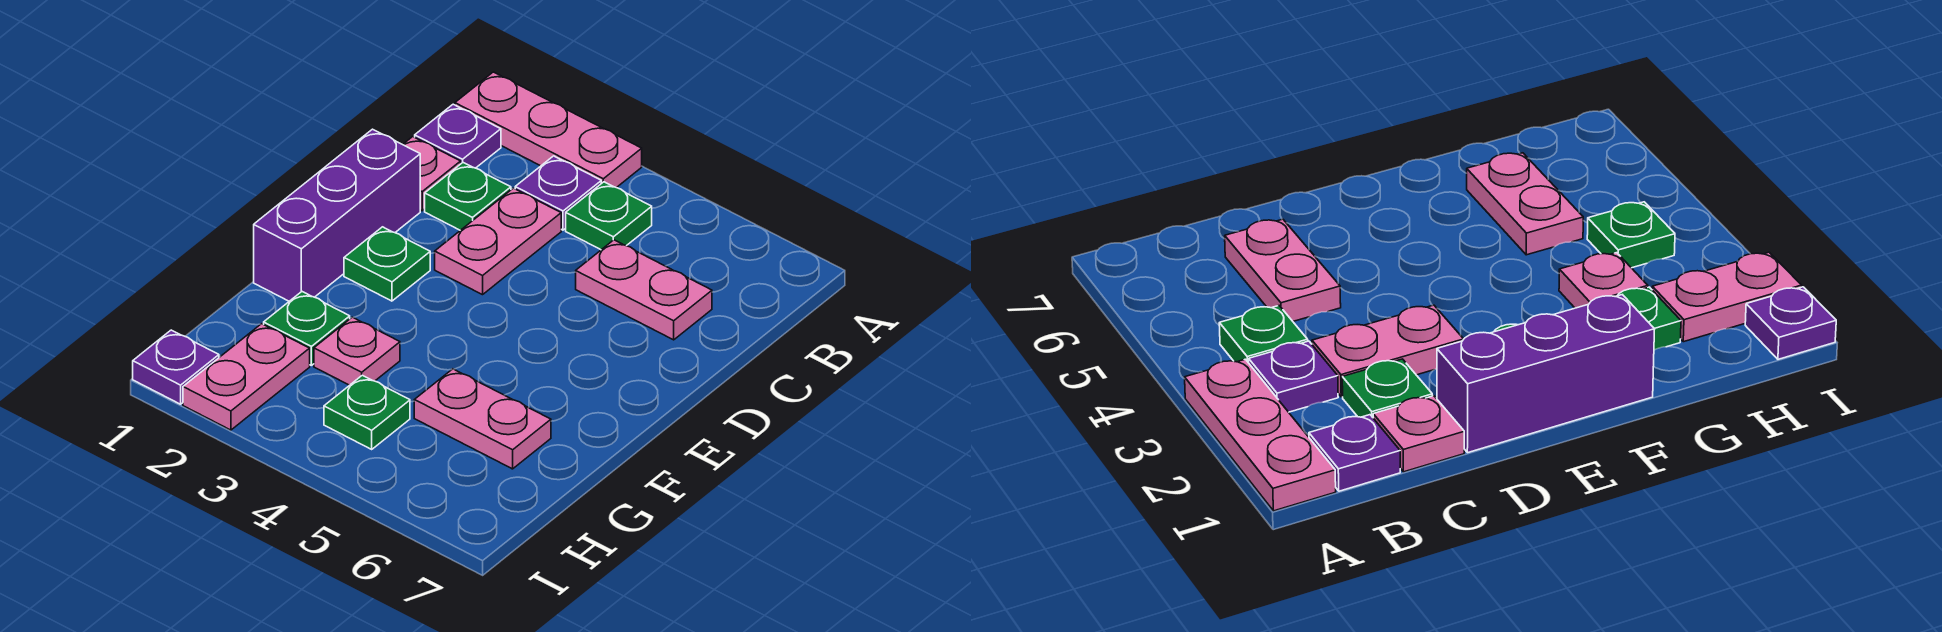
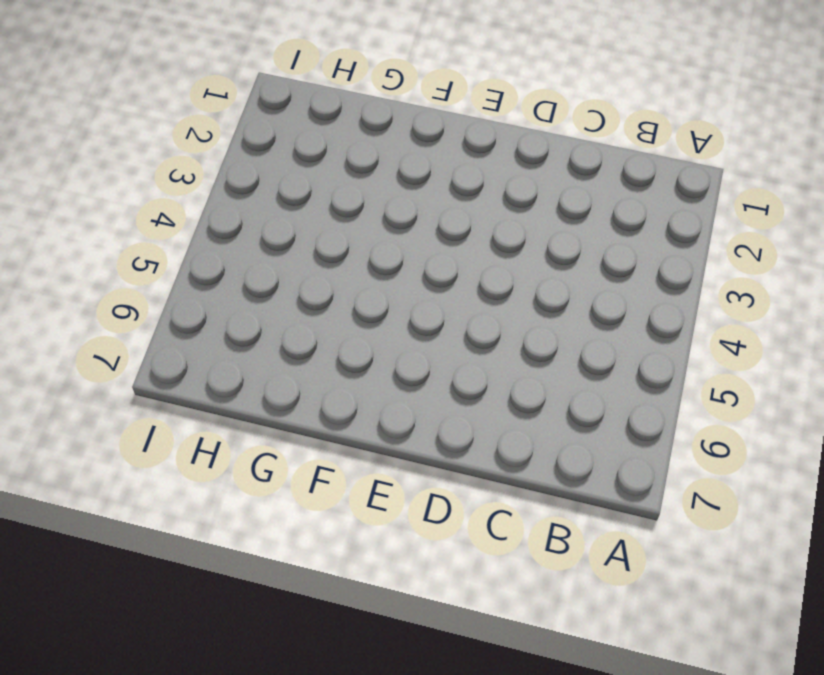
none -> pink plate A1:A3 level 1
none -> purple plate B1 level 1
none -> purple plate B3 level 1

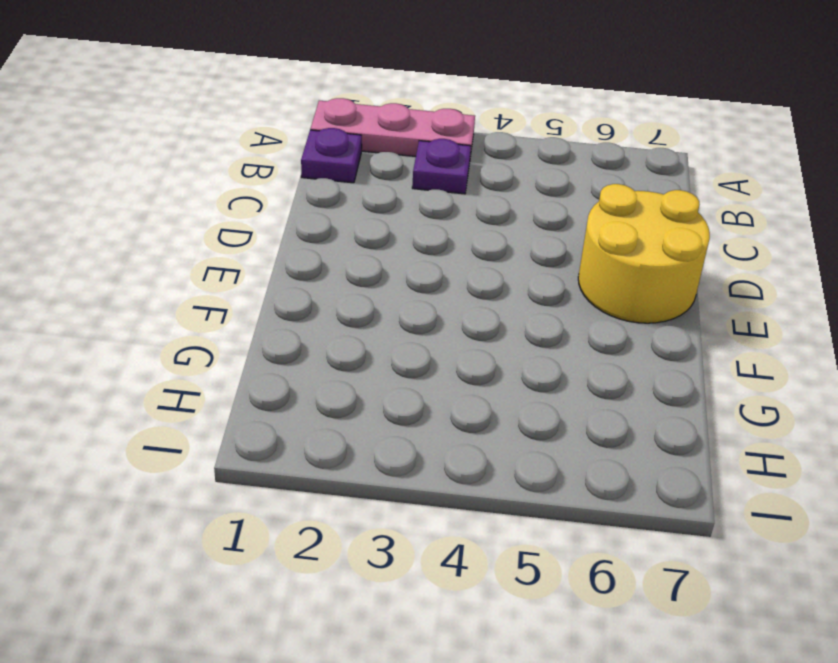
yellow round brick D6:E7 level 1 -> none
none -> green plate B4 level 1
none -> pink plate C1 level 1
none -> green plate C2 level 1

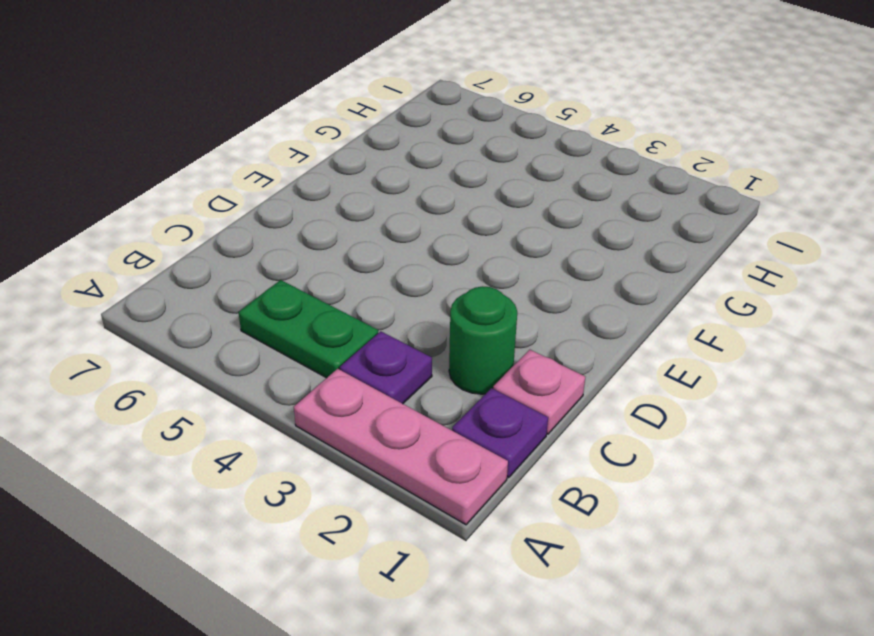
green plate B4:B5 level 1 -> green plate B4 level 1
green round brick C2 level 1 -> green plate C2 level 1
none -> pink plate C3:D3 level 1
none -> pink plate C5:C6 level 1
none -> purple brick D1:F1 level 1

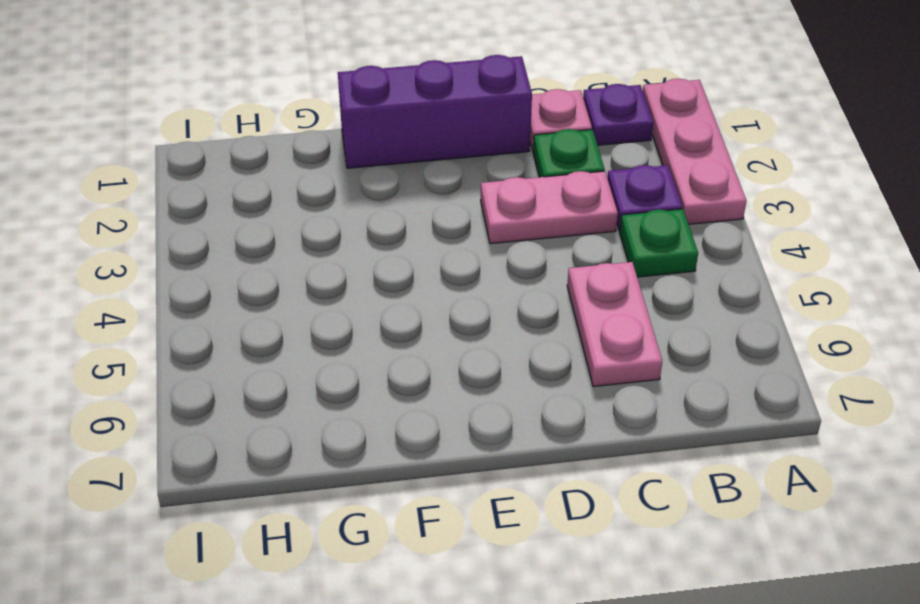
none -> green plate E2 level 1
none -> green plate G2 level 1
none -> pink plate G3 level 1

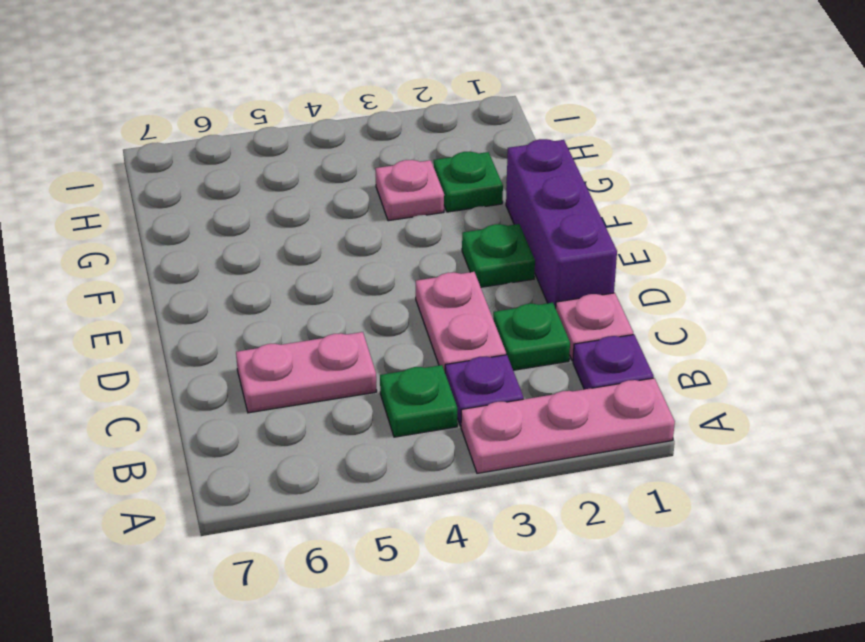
none -> pink plate G5:G6 level 1
none -> pink plate H2:I2 level 1
none -> green plate H4 level 1

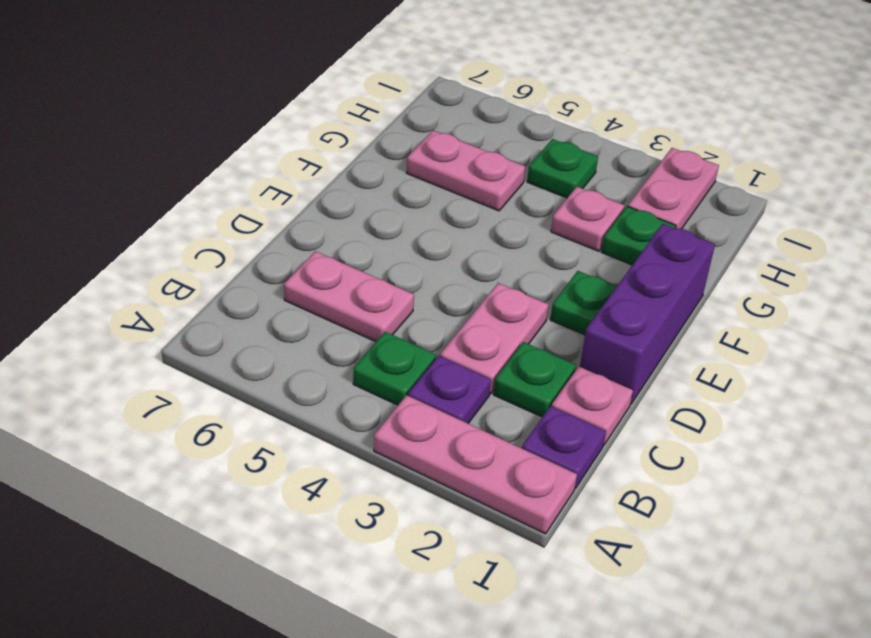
none -> purple plate I1 level 1

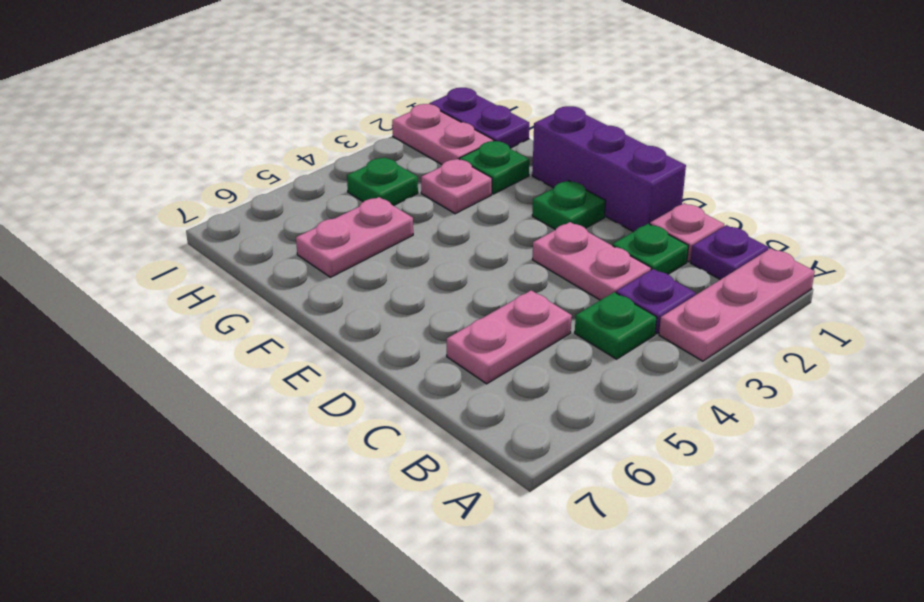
purple plate H1:I1 level 1 -> purple plate I1 level 1

